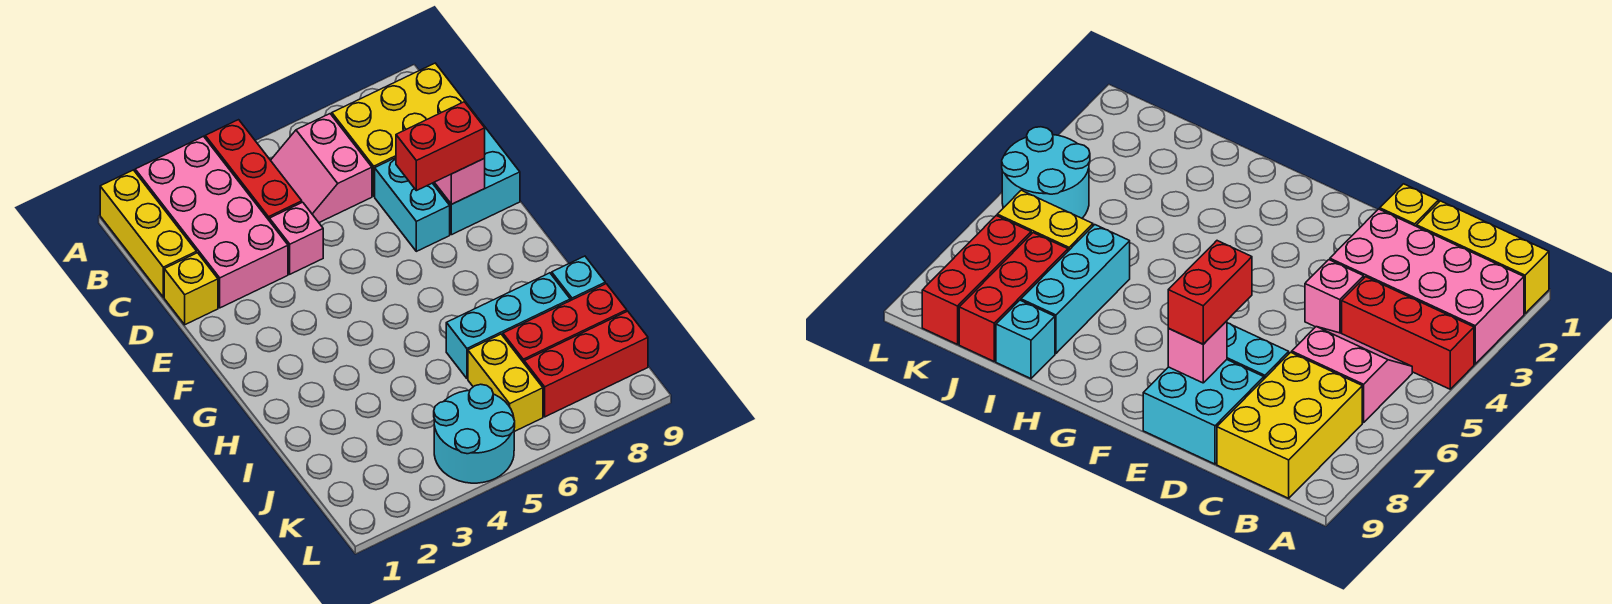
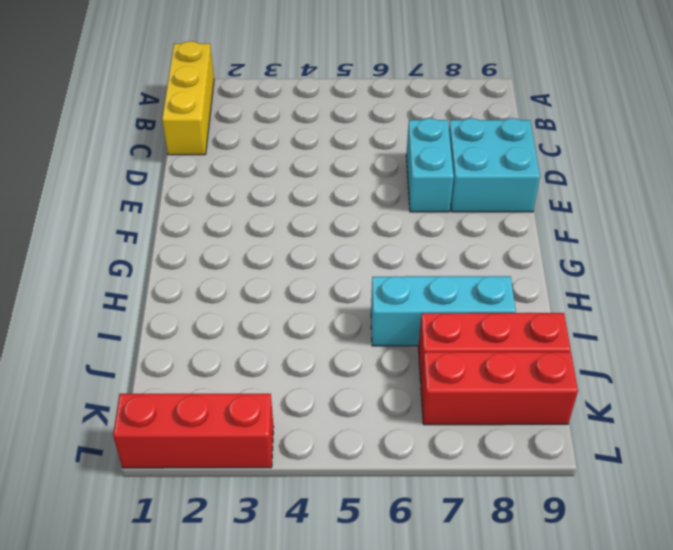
red brick L1:L3 level 1 -> red brick A4:C4 level 1
none -> pink brick A2:D3 level 1
none -> pink slope B5:C6 level 1 top 6
none -> yellow brick B7:C9 level 1

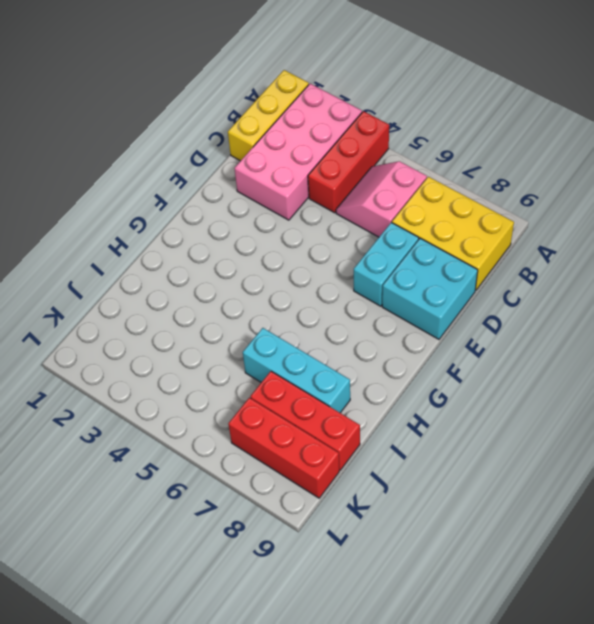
none -> yellow brick D1 level 1
none -> pink brick D4 level 1
none -> cyan brick I9 level 1

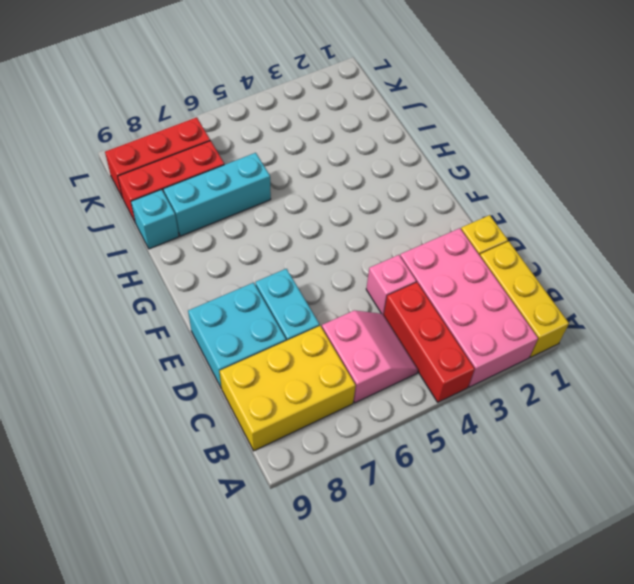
none -> yellow brick J6:K6 level 1
none -> cyan round brick K4:L5 level 1
none -> pink brick E8 level 2

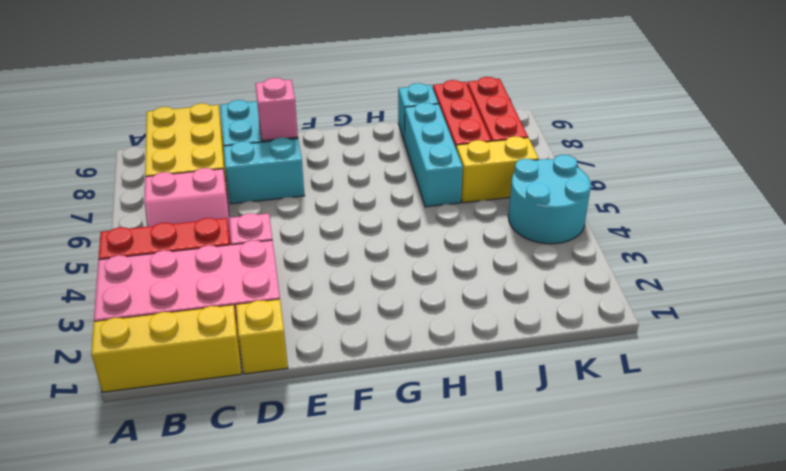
none -> red brick E7:E8 level 3

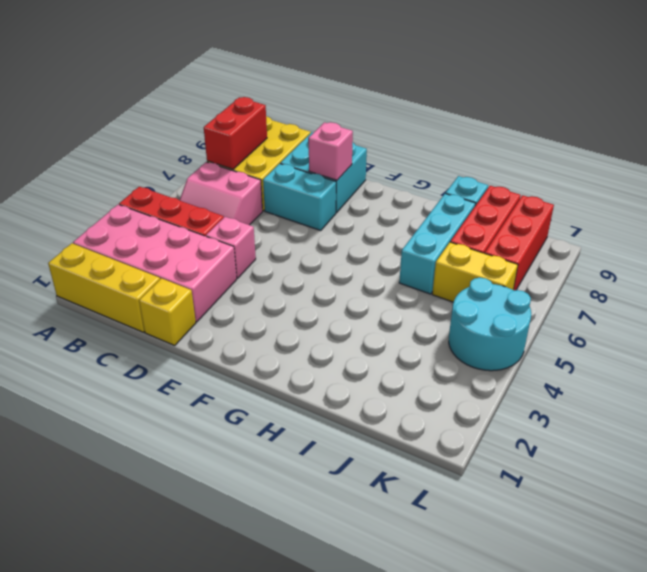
red brick B7:B8 level 2 -> red brick E7:E8 level 3

